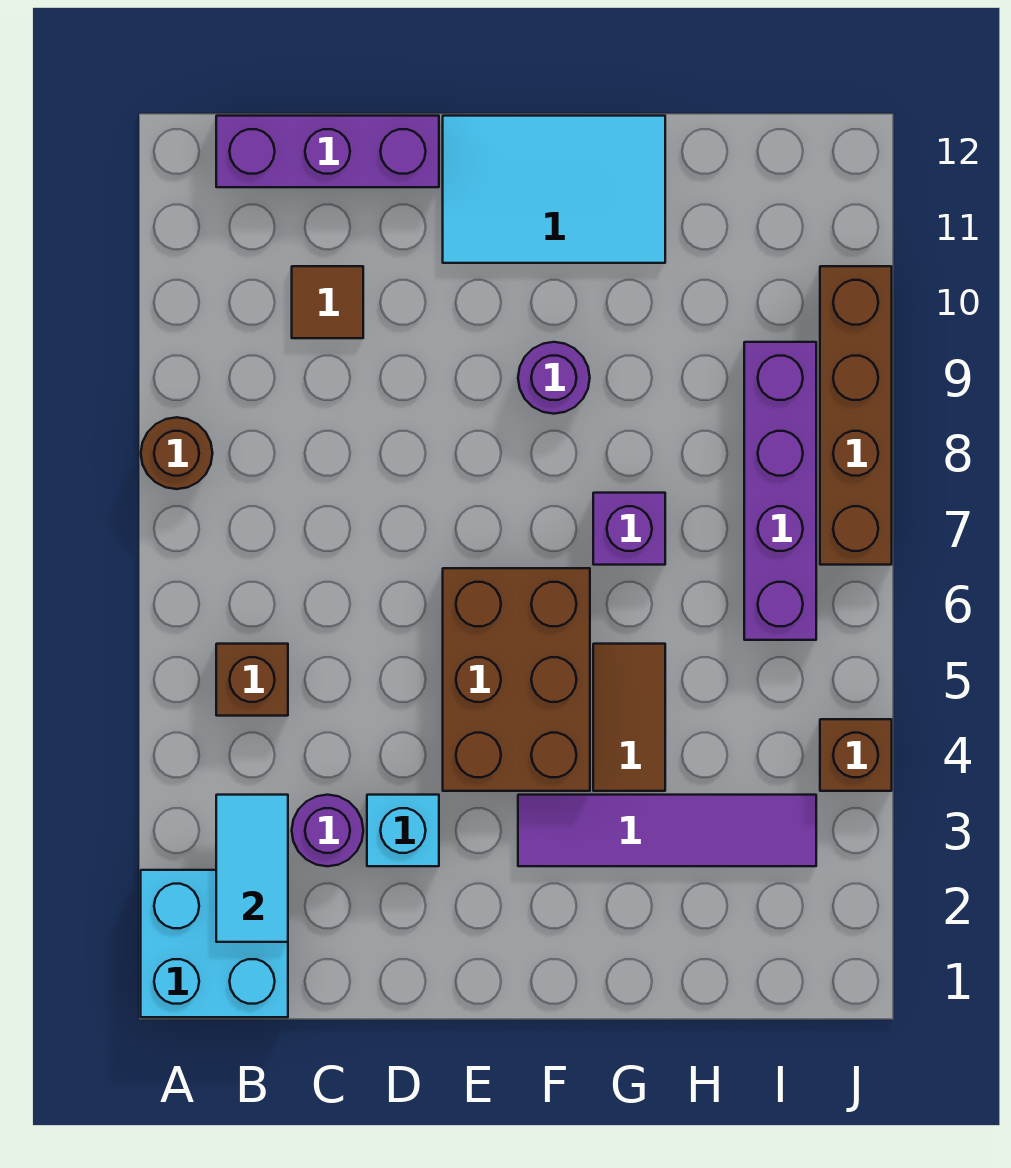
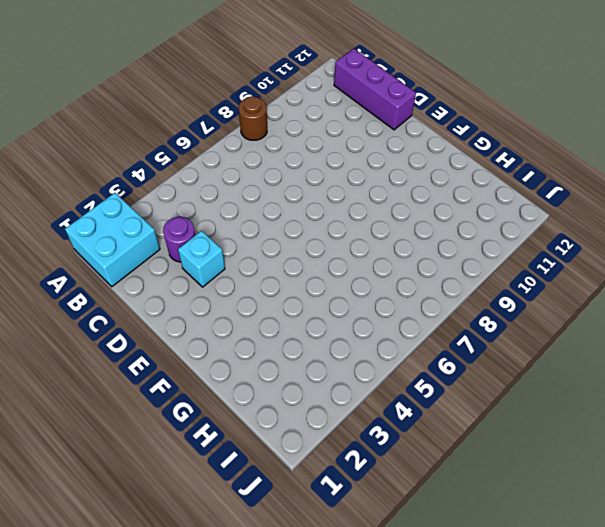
none -> brown brick B5 level 1
none -> brown tile C10 level 1
none -> brown brick E4:F6 level 1

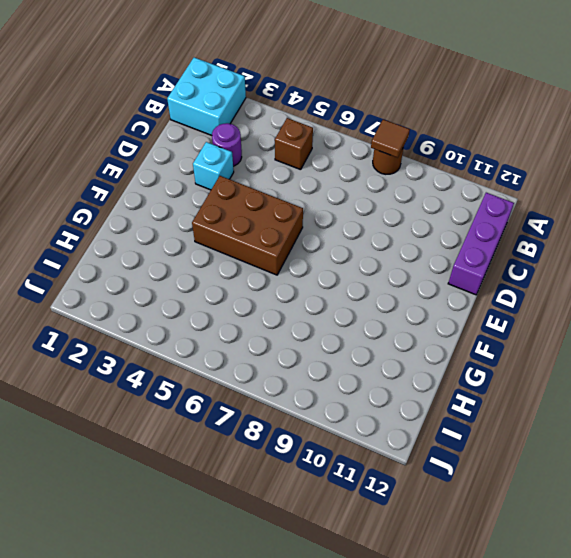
brown tile A8 level 2 -> brown tile C10 level 1
none -> cyan tile E11:G12 level 1
none -> purple tile F3:I3 level 1
none -> purple round brick F9 level 1

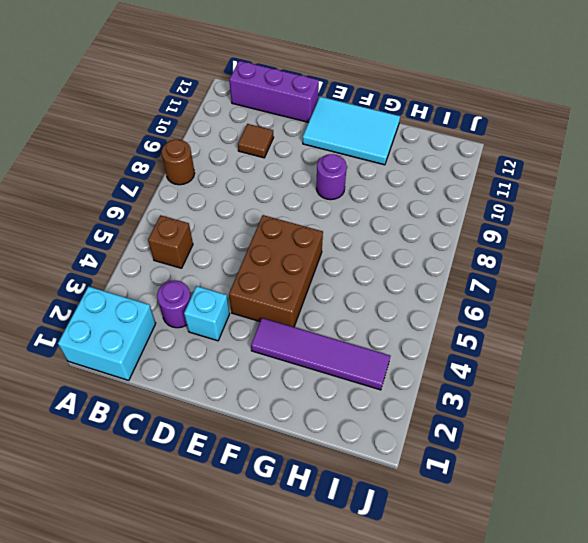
none -> brown tile G4:G5 level 1
none -> purple brick G7 level 1
none -> purple brick I6:I9 level 1

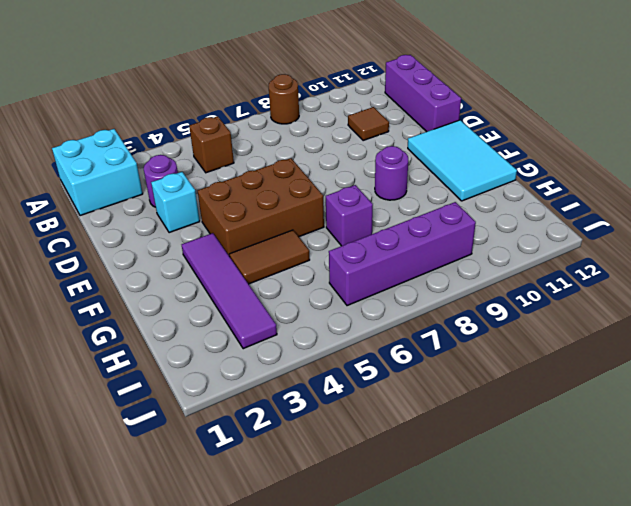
none -> brown brick J4 level 1
none -> brown brick J7:J10 level 1
none -> cyan tile B2:B3 level 2

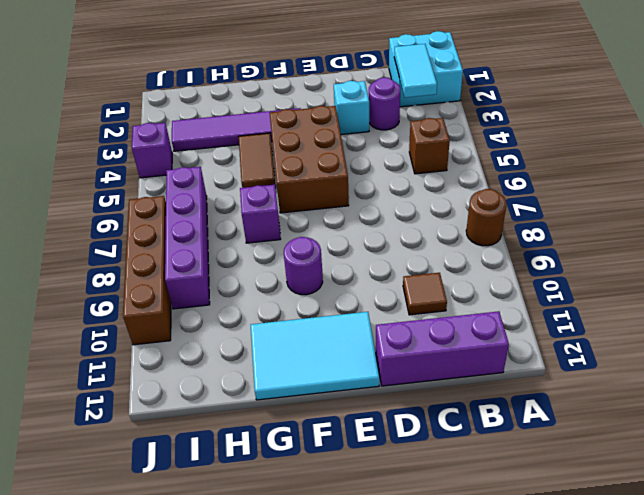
purple brick J4 level 1 -> brown brick J4 level 1

